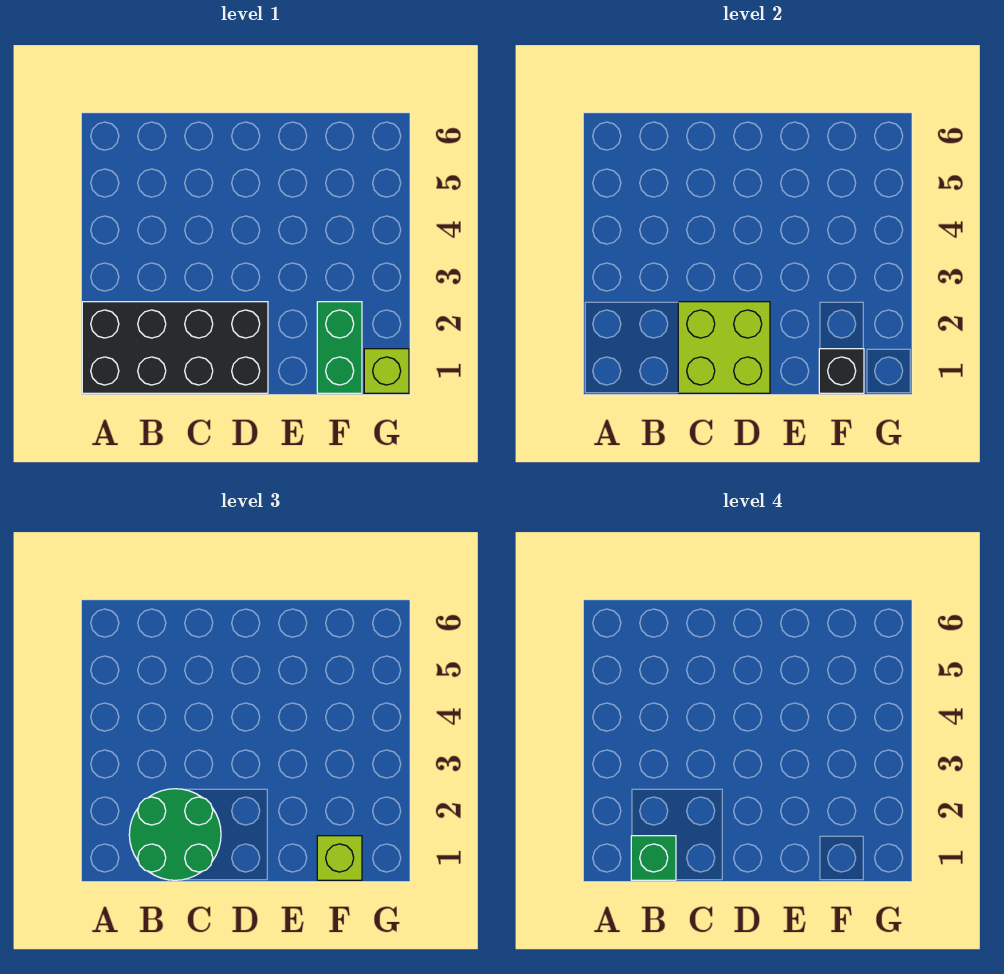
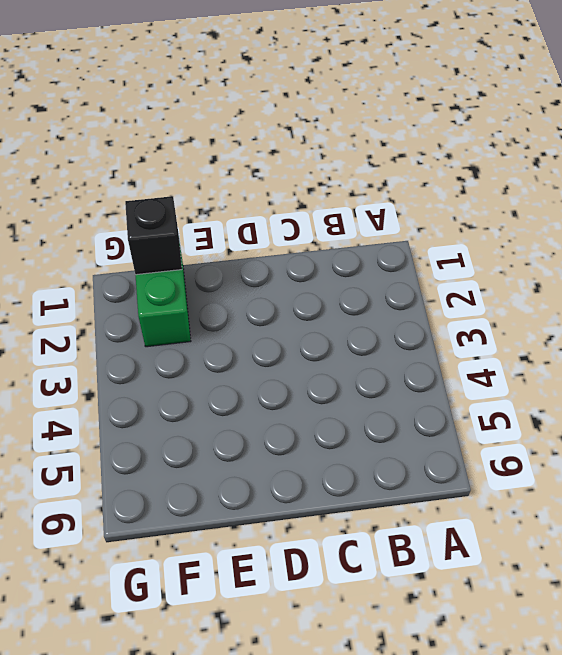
none -> black brick A1:D2 level 1
none -> lime brick G1 level 1

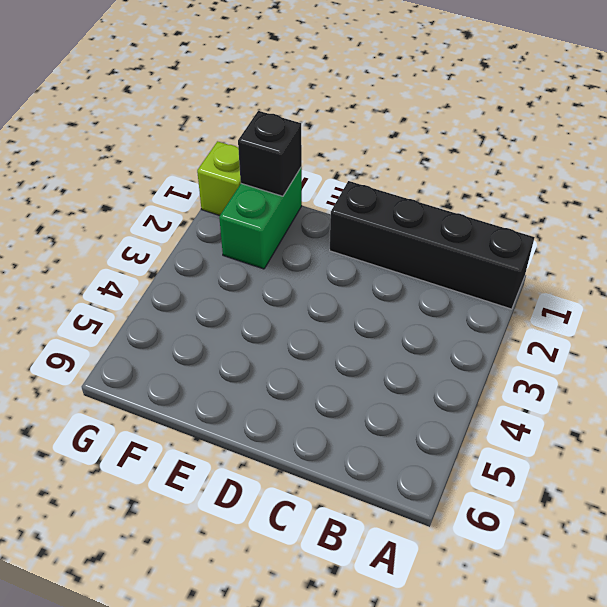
black brick A1:D1 level 1 -> black brick A1:D2 level 1
none -> lime brick C1:D2 level 2
none -> green round brick B1:C2 level 3

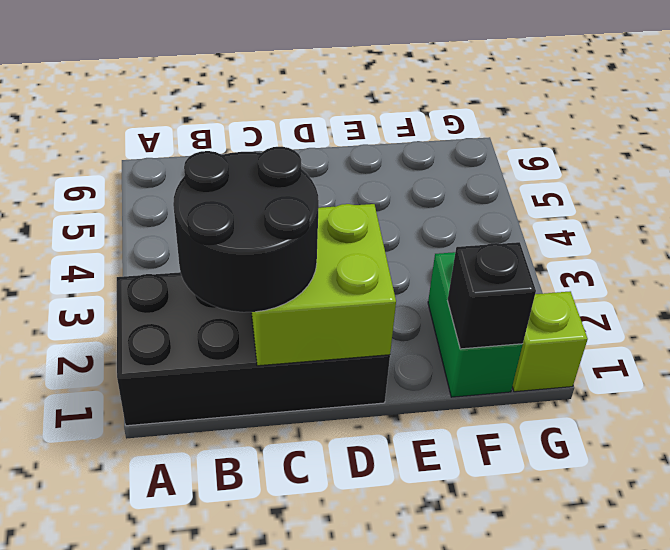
black round brick B1:C2 level 3 -> green round brick B1:C2 level 3
none -> lime brick F1 level 3
none -> green brick B1 level 4

